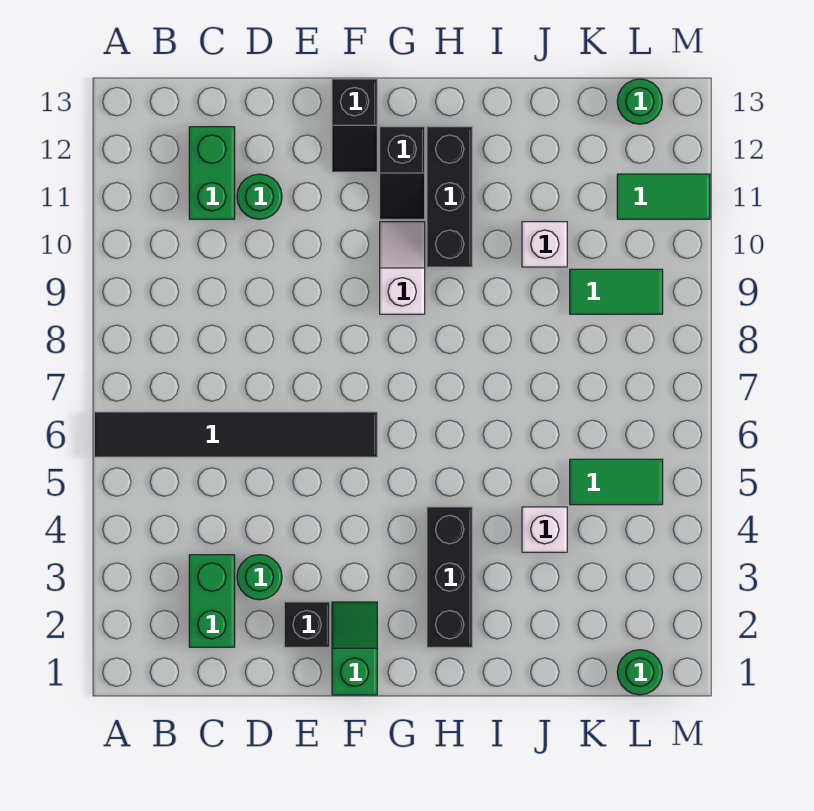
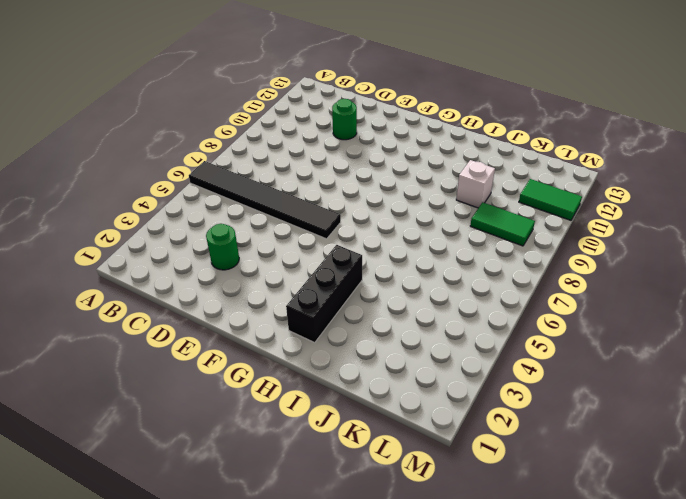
none -> green brick C2:C3 level 1
none -> green brick C11:C12 level 1
none -> black brick E2 level 1

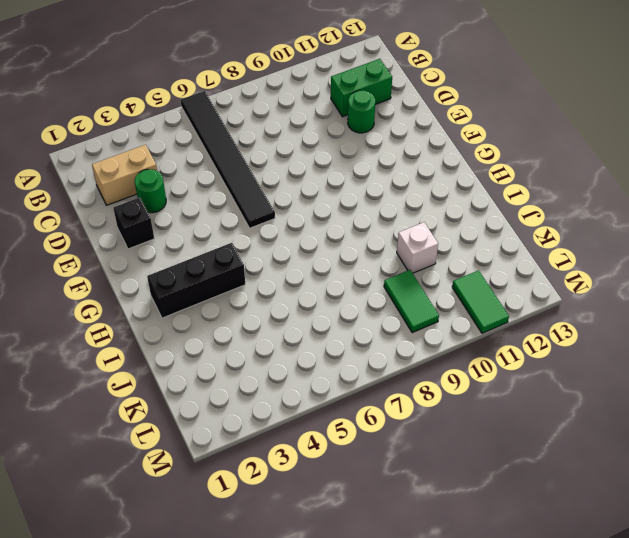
tan brick C2:C3 level 1 -> green brick C2:C3 level 1
none -> green slope F1:F2 level 1 top 1
none -> black slope F12:F13 level 1 top 13
none -> white slope G9:G10 level 1 top 9

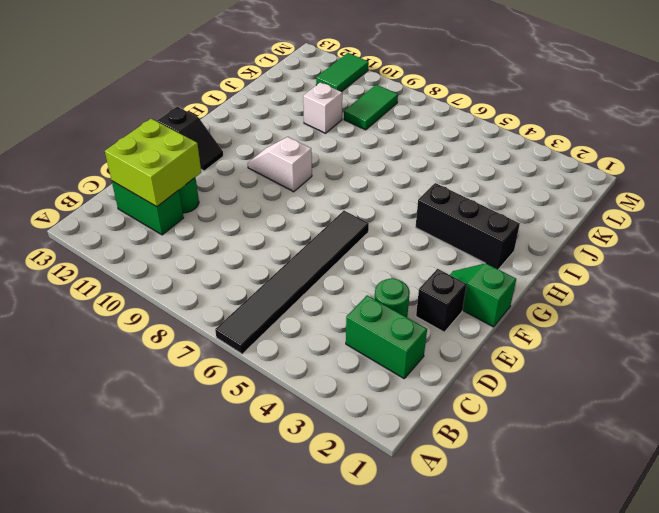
lime brick C11:D12 level 2 -> none
none -> black slope G11:G12 level 1 top 12
none -> black brick H10:H12 level 1
none -> white brick J4 level 1

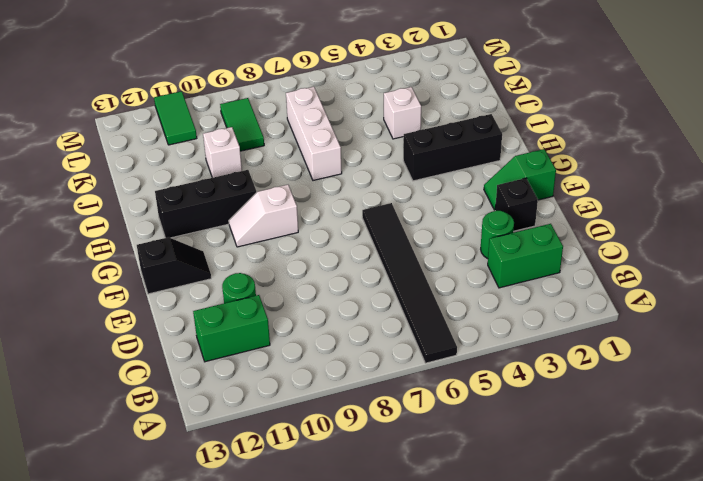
white brick I7:K7 level 1 -> none
none -> black slope G11:G12 level 1 top 12
none -> green tile K5:L5 level 1
none -> green round brick L1 level 1

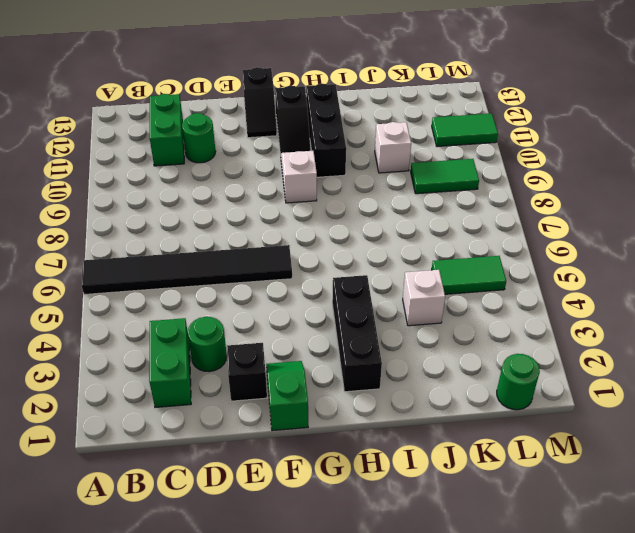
none -> green round brick L13 level 1

